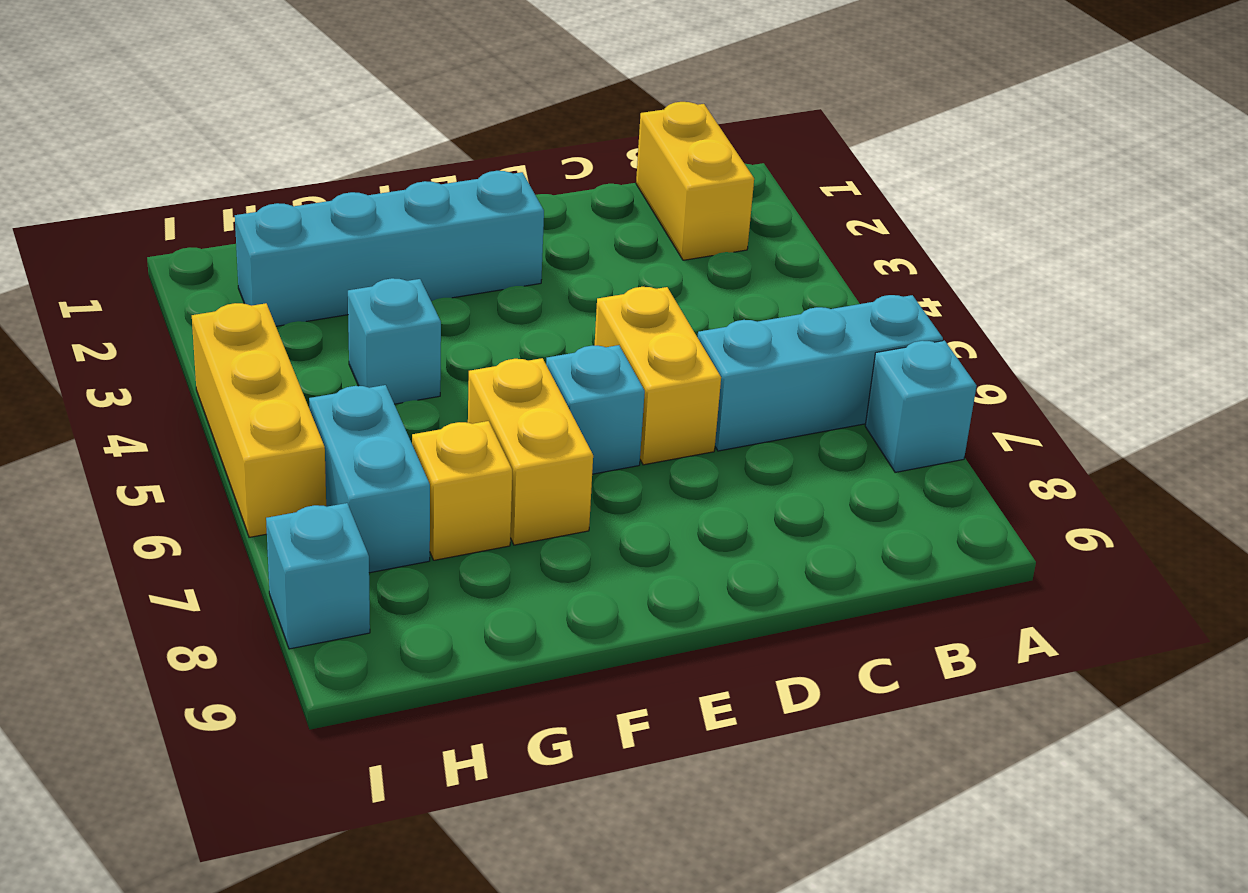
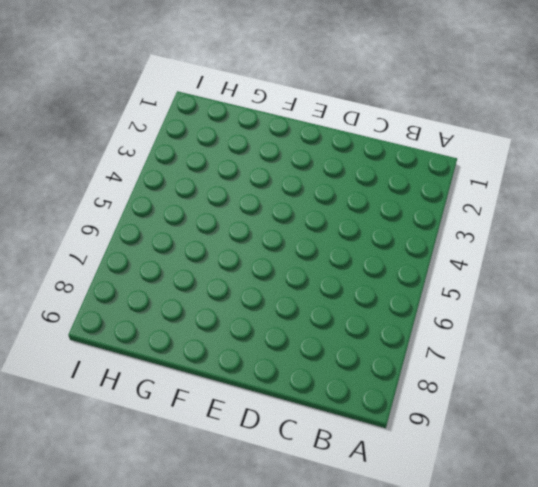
none -> cyan brick A6:C6 level 1
none -> cyan brick A7 level 1
none -> yellow brick B1:B2 level 1

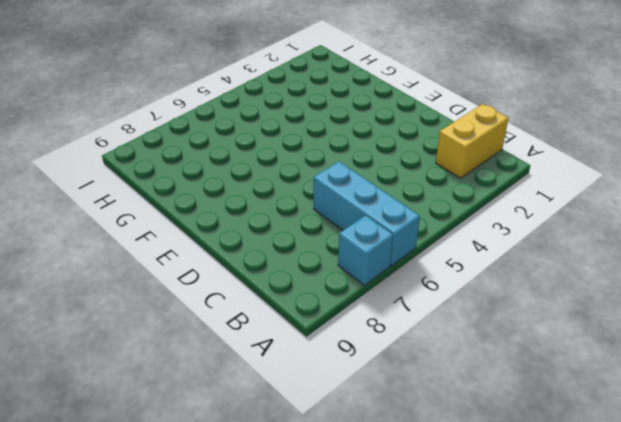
none -> yellow brick D5:D6 level 1
none -> cyan brick E2:H2 level 1
none -> cyan brick E6 level 1

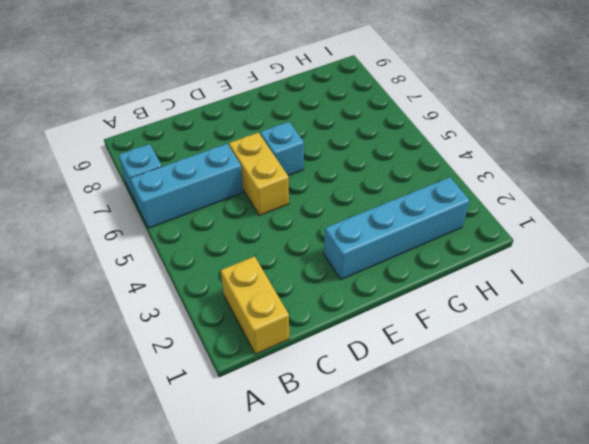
none -> yellow brick F6:F7 level 1
none -> cyan brick G4 level 1
none -> yellow brick G7 level 1

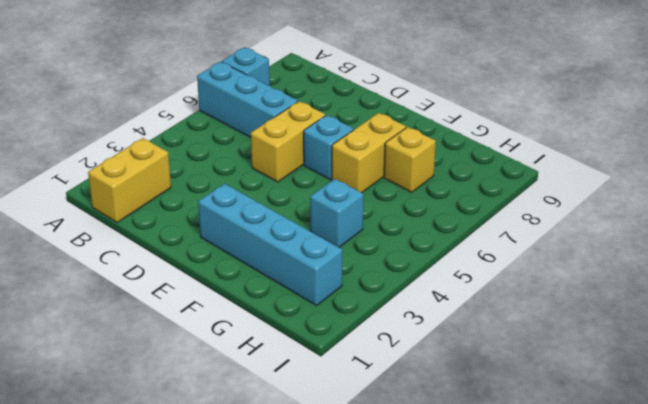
none -> cyan brick H6:H7 level 1
none -> yellow brick I4:I6 level 1
none -> cyan brick I8 level 1

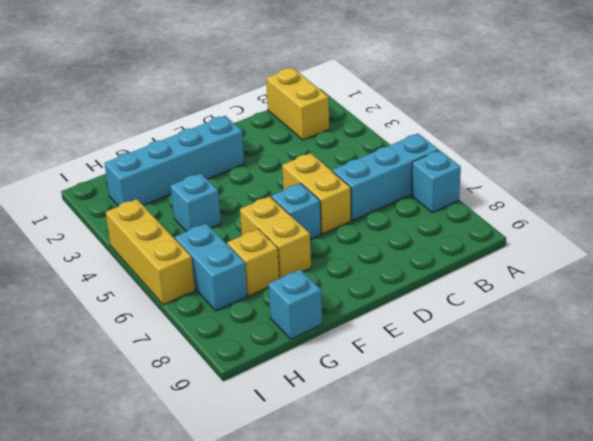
cyan brick G9 level 1 -> cyan brick I8 level 1

